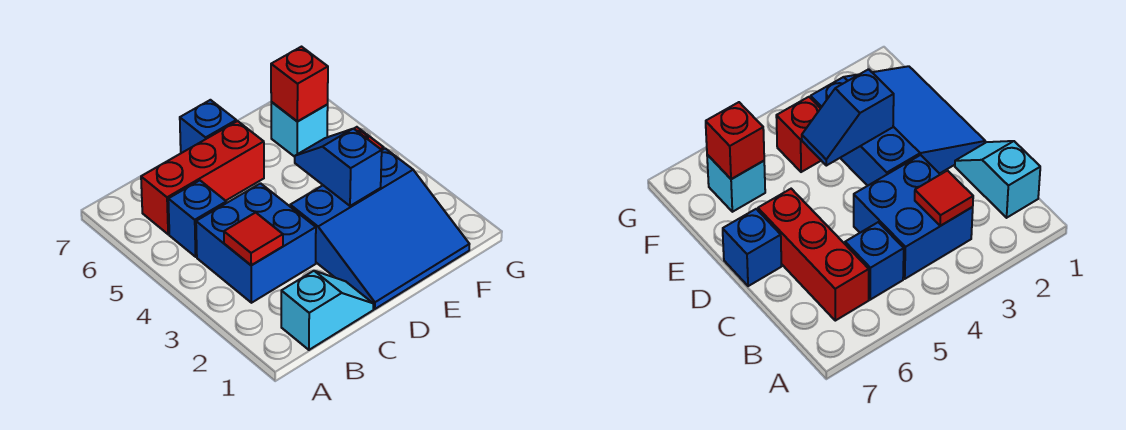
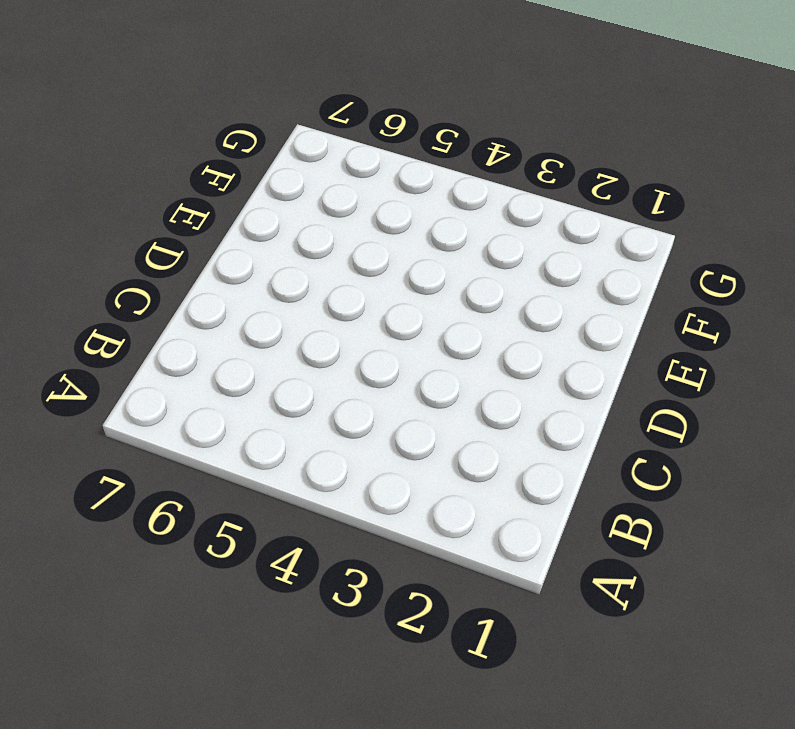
none -> cyan slope B1:C1 level 1 top B
none -> blue brick B3:C4 level 1

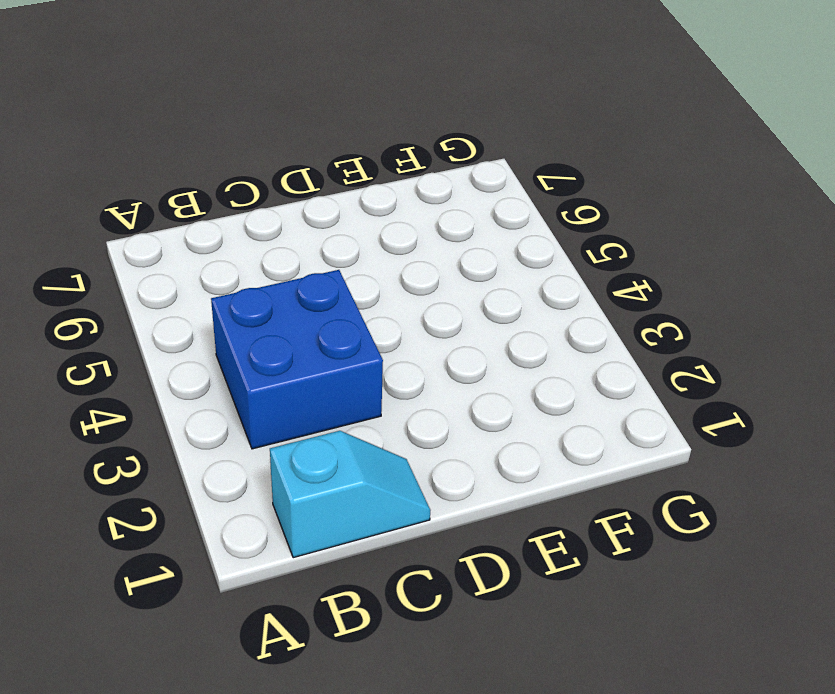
none -> blue brick B5 level 1
none -> red brick B6:D6 level 1

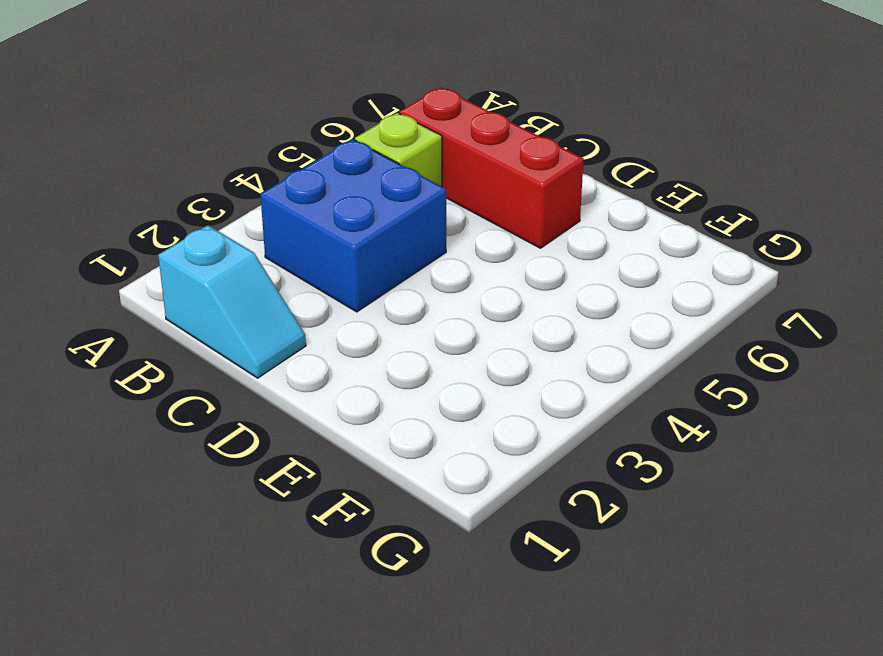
lime brick B5 level 1 -> blue brick B5 level 1
none -> blue slope D1:F3 level 1 top 3
none -> blue brick D7 level 1

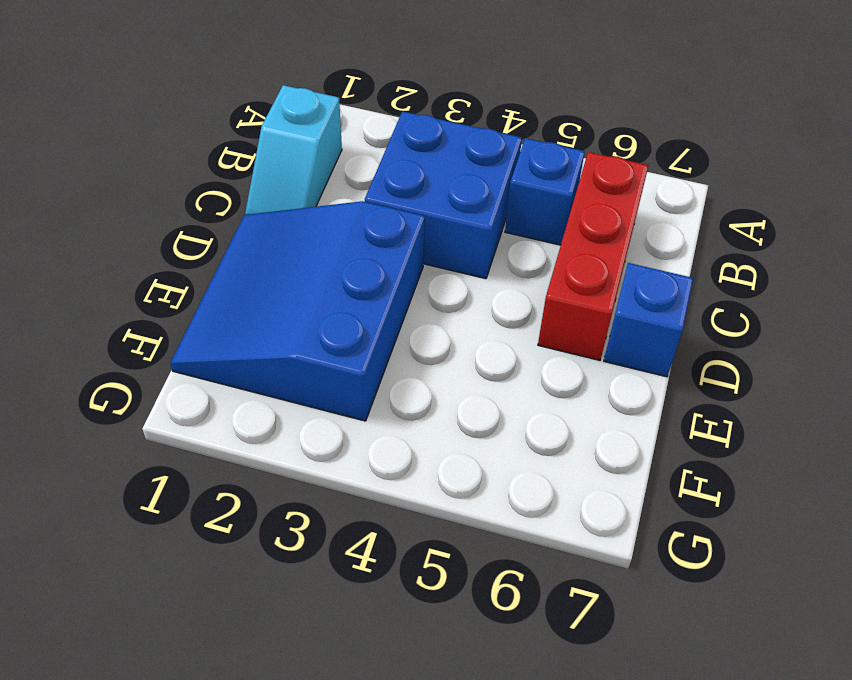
none -> red brick F4 level 1
none -> cyan brick F6 level 1

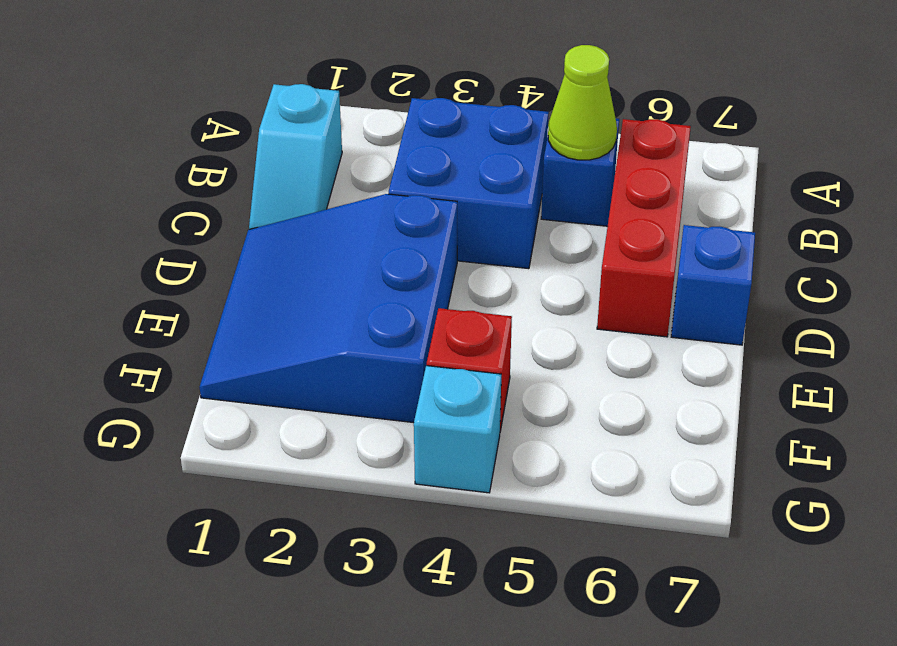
lime cone B5 level 2 -> none
cyan brick G4 level 1 -> cyan brick F6 level 1
none -> red tile B3 level 2
none -> blue slope E3:E4 level 2 top 3

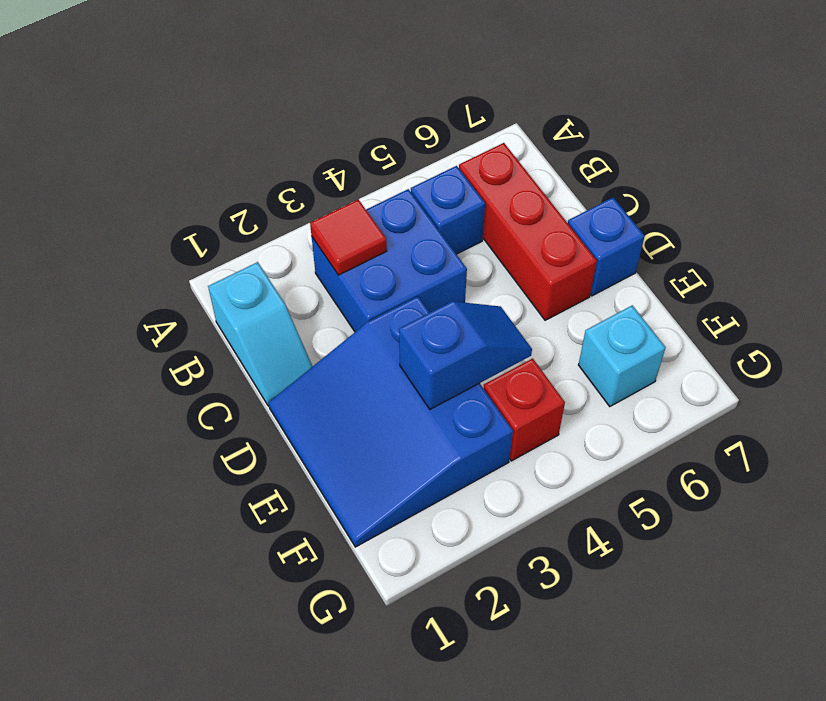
none -> red brick F6 level 2

